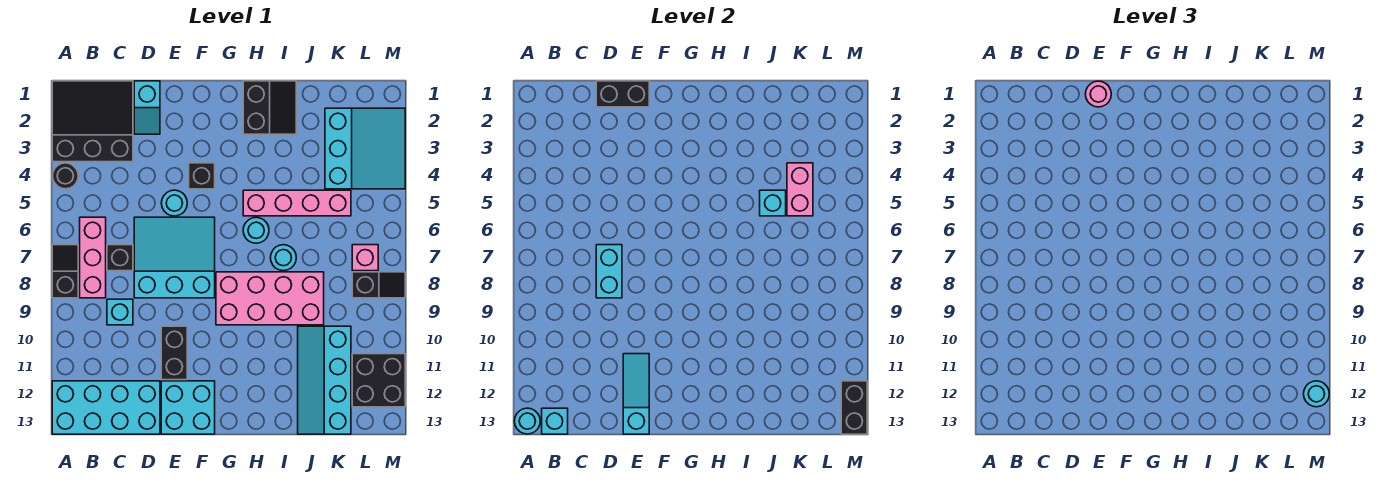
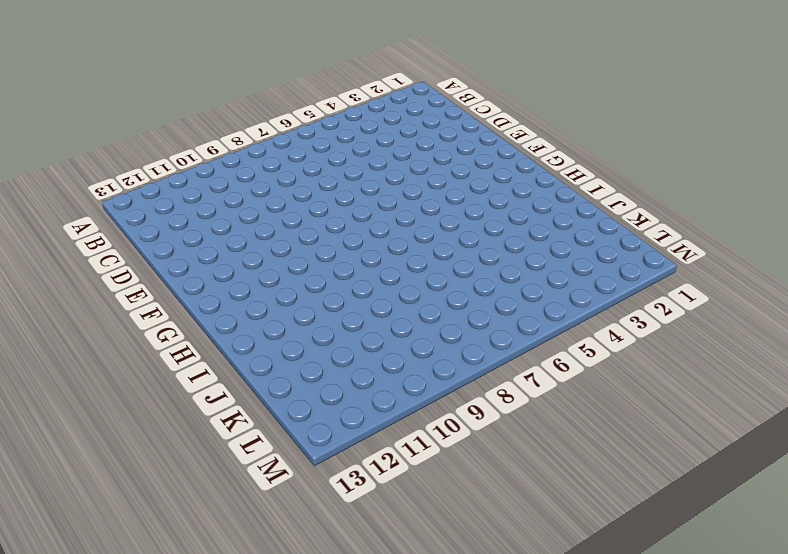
none -> black slope A1:C3 level 1 top 3
none -> black round brick A4 level 1
none -> black slope A7:A8 level 1 top 8
none -> cyan brick A12:D13 level 1

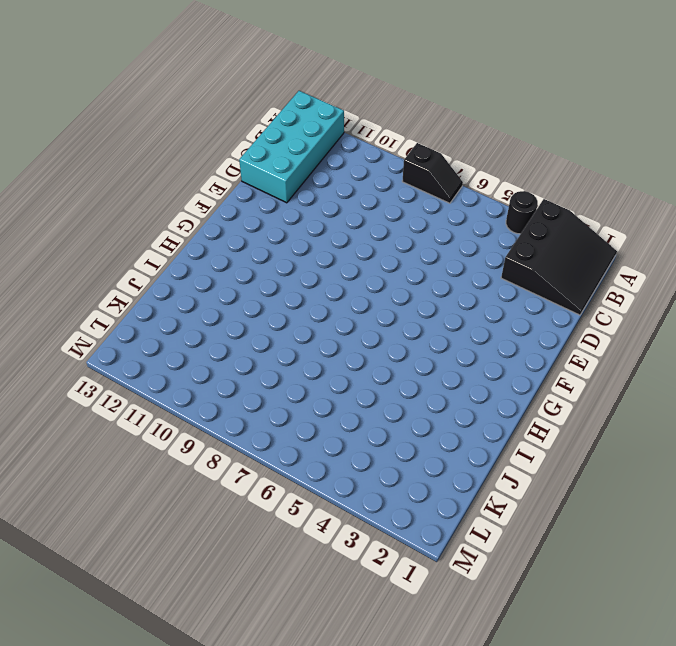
none -> pink brick B6:B8 level 1
none -> black brick C7 level 1
none -> cyan brick C9 level 1
none -> cyan slope D1:D2 level 1 top 1

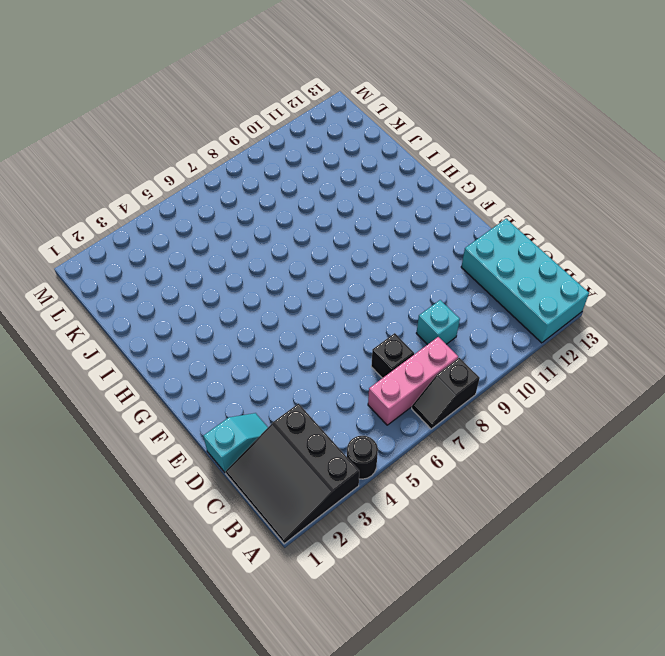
none -> cyan slope D6:F8 level 1 top 8
none -> cyan round brick E5 level 1
none -> black brick E10:E11 level 1
none -> cyan brick E12:F13 level 1

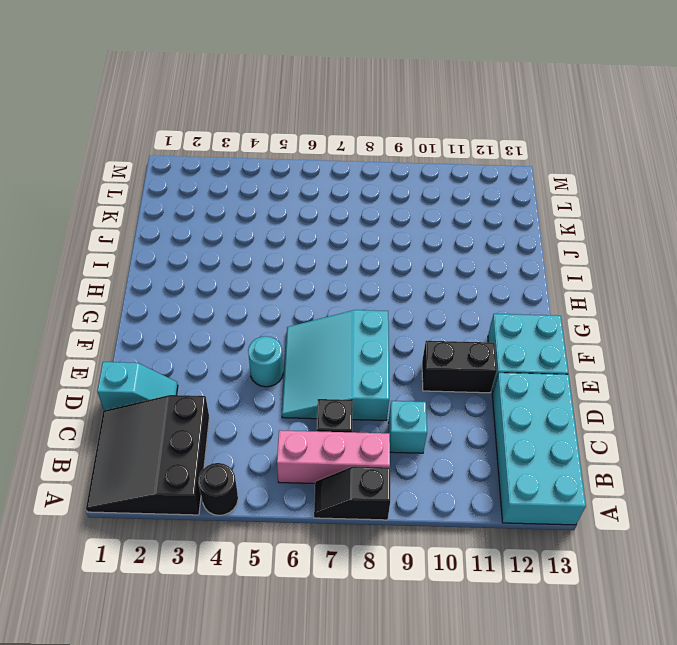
none -> black brick F4 level 1
none -> pink brick G8:J9 level 1
none -> black slope H1:I2 level 1 top H
none -> pink brick H5:K5 level 1

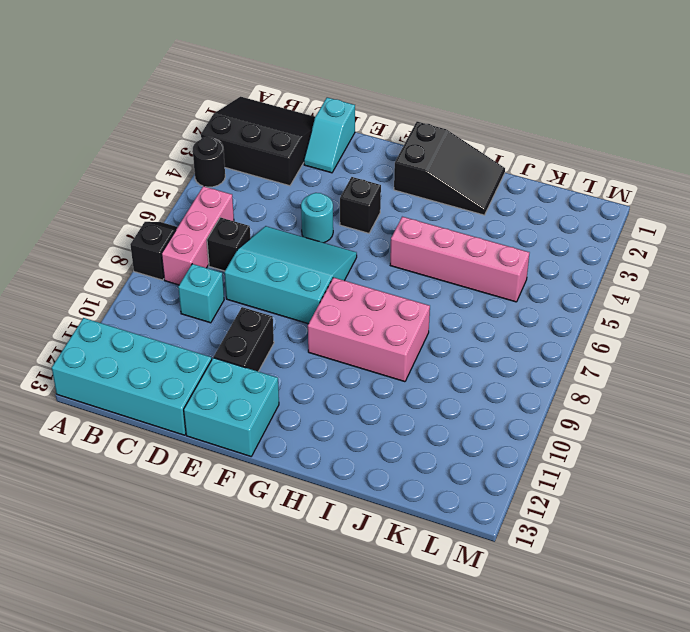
black slope G1:I2 level 1 top G -> black slope H1:I2 level 1 top H
pink brick G8:I9 level 1 -> pink brick G8:J9 level 1
none -> cyan round brick H6 level 1
none -> cyan round brick I7 level 1
none -> cyan slope J10:K13 level 1 top K
none -> cyan slope K2:M4 level 1 top K

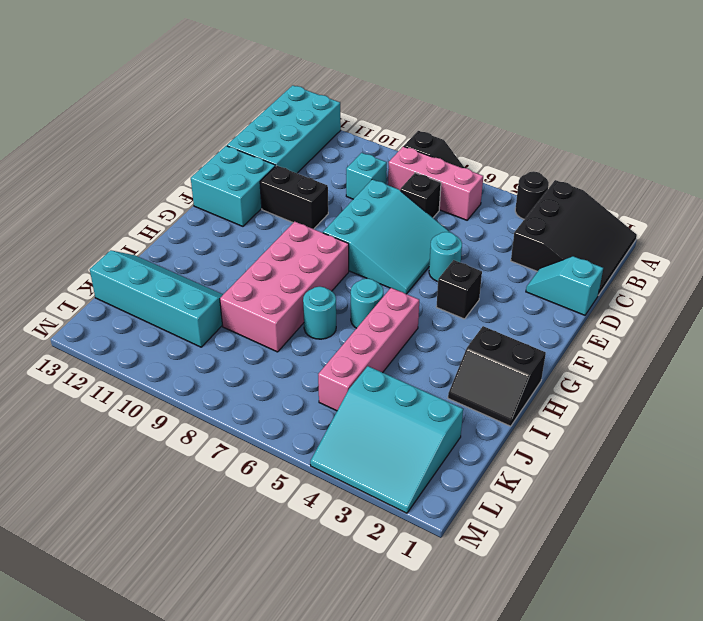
none -> pink brick L7 level 1
none -> black slope L8:M8 level 1 top L
none -> black brick L11:M12 level 1
none -> cyan round brick A13 level 2

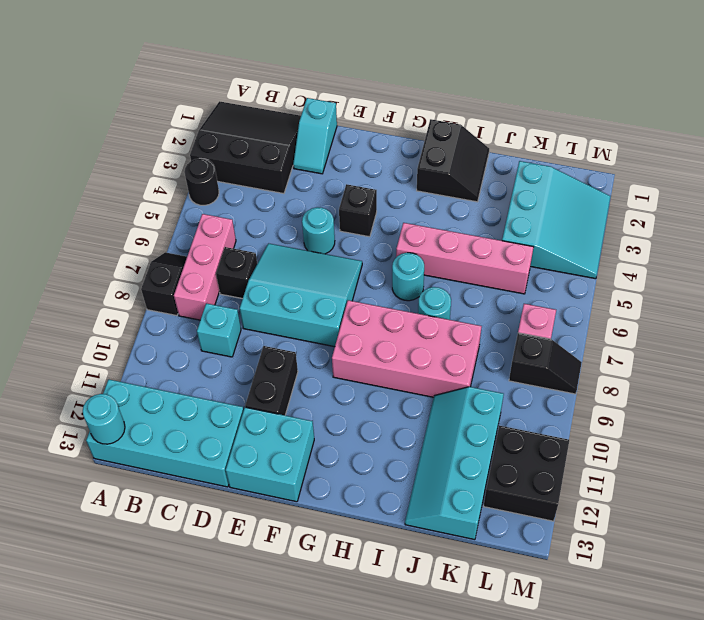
none -> cyan brick B13 level 2
none -> black brick D1:E1 level 2
none -> cyan brick D7:D8 level 2
none -> cyan slope E11:E13 level 2 top 13

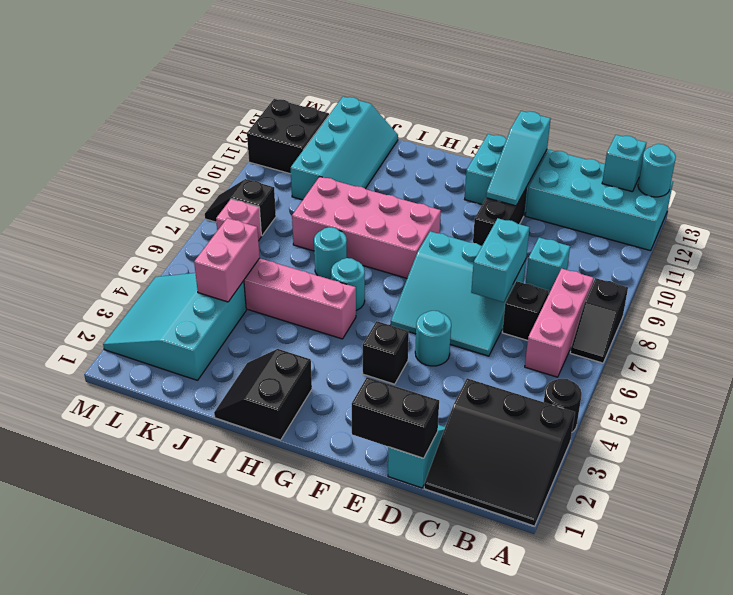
none -> cyan brick J5 level 2
none -> black brick M12:M13 level 2
none -> pink round brick E1 level 3
none -> cyan round brick M12 level 3

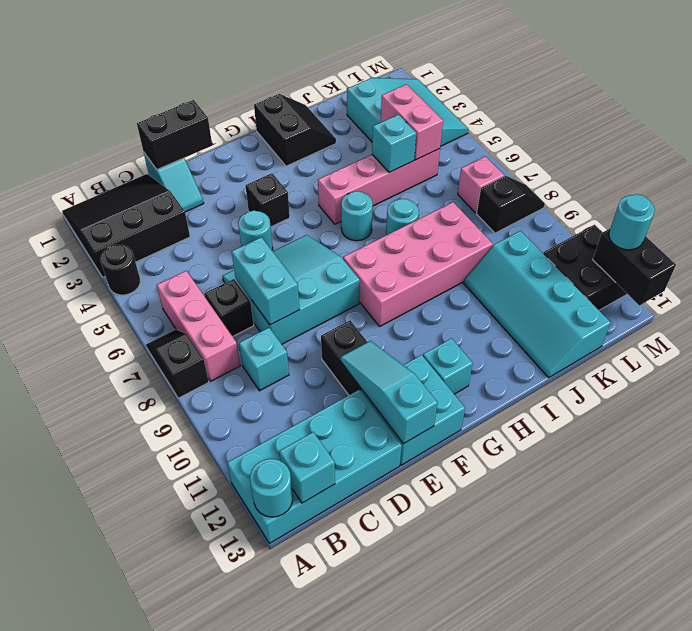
cyan brick G12 level 1 -> none
none -> pink round brick E1 level 3

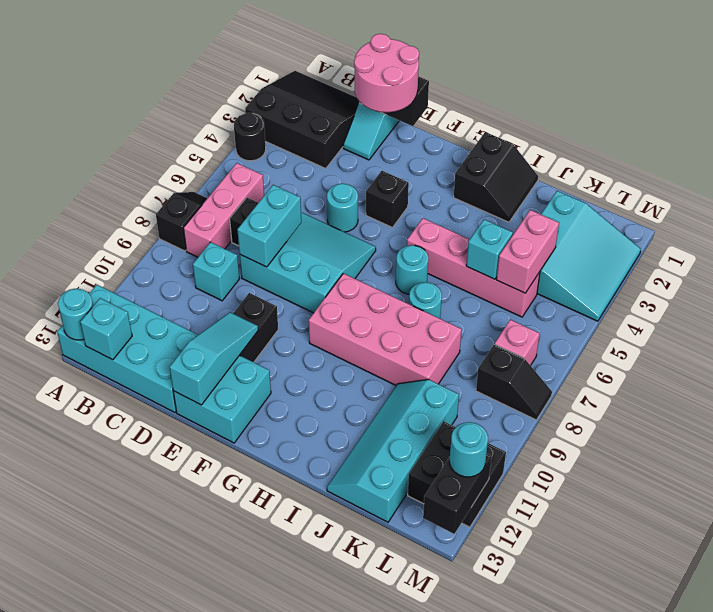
pink round brick D1:E2 level 3 -> pink round brick E1 level 3

